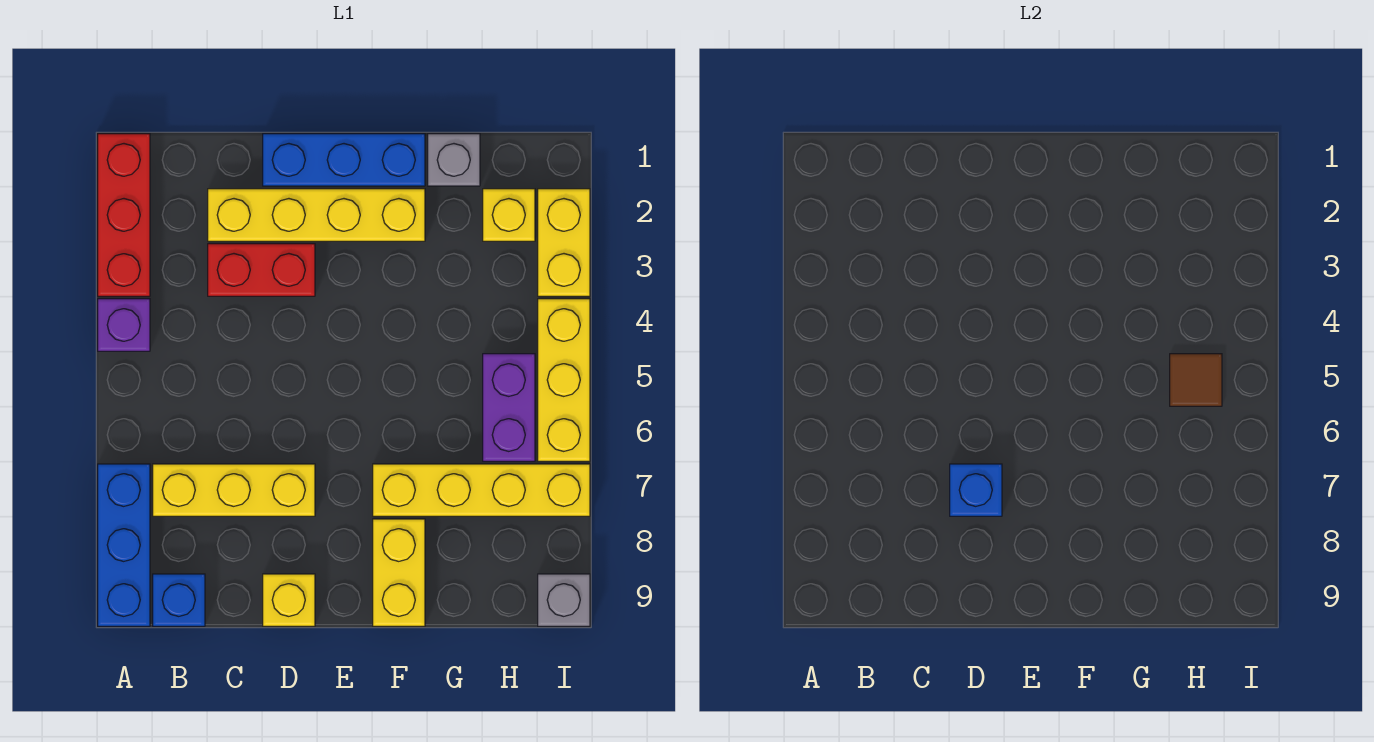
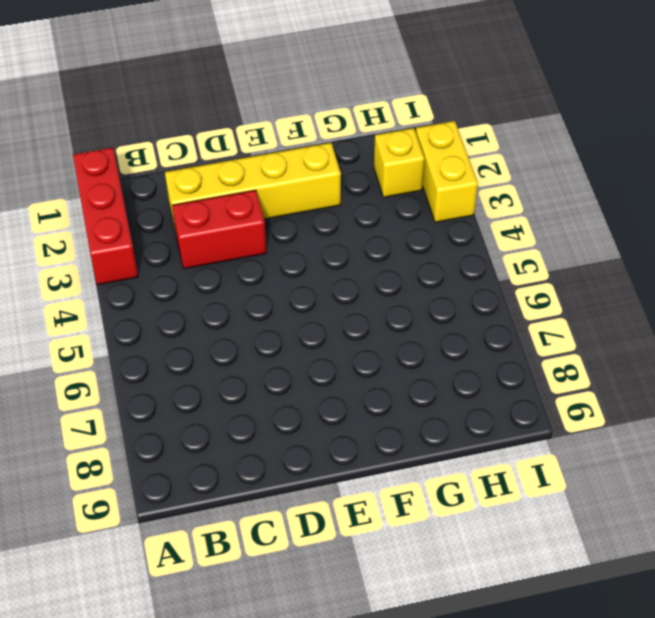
none -> purple brick A4 level 1
none -> blue brick A7:A9 level 1
none -> yellow brick B7:D7 level 1

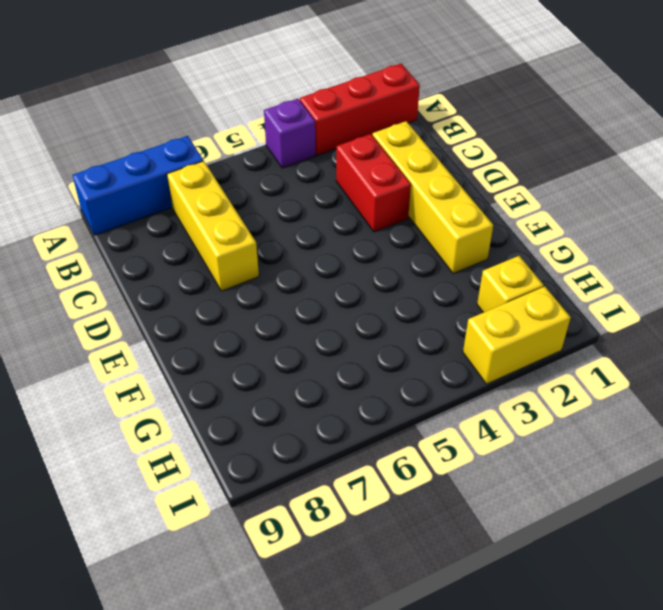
none -> blue brick B9 level 1
none -> blue brick D1:F1 level 1
none -> yellow brick D9 level 1

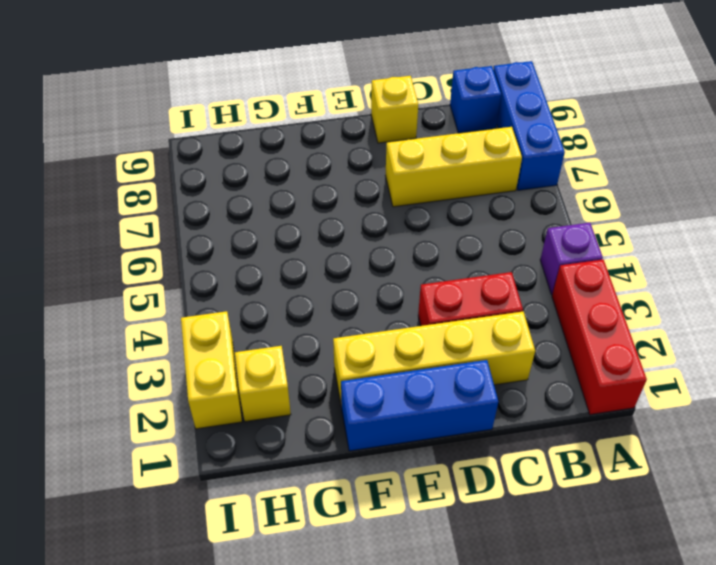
none -> yellow brick F7:I7 level 1
none -> yellow brick F8:F9 level 1
none -> grey brick G1 level 1

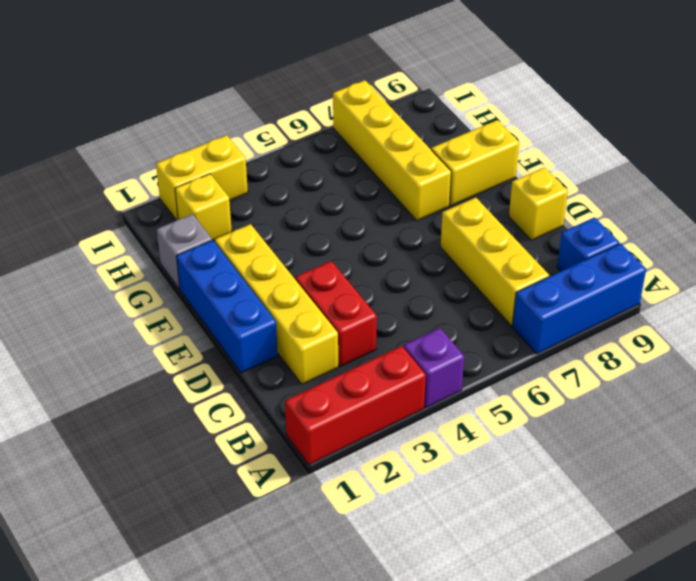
none -> purple brick H5:H6 level 1
none -> yellow brick I4:I6 level 1
none -> grey brick I9 level 1

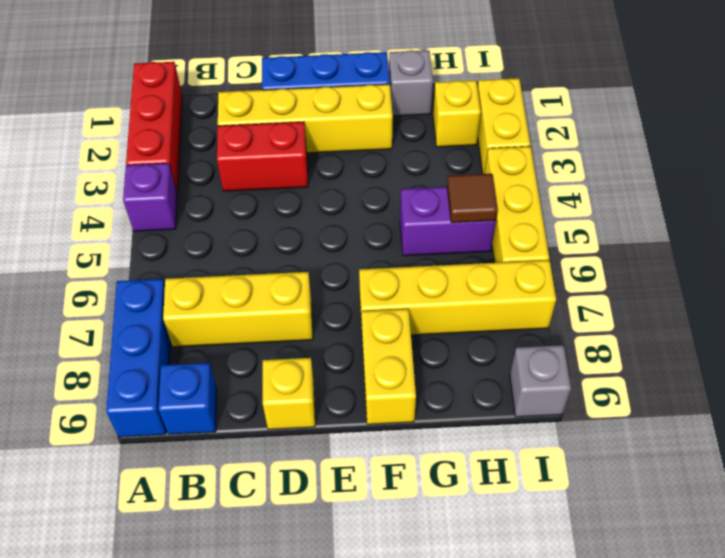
purple brick G5:H5 level 1 -> purple brick H5:H6 level 1
none -> blue brick D7 level 2

